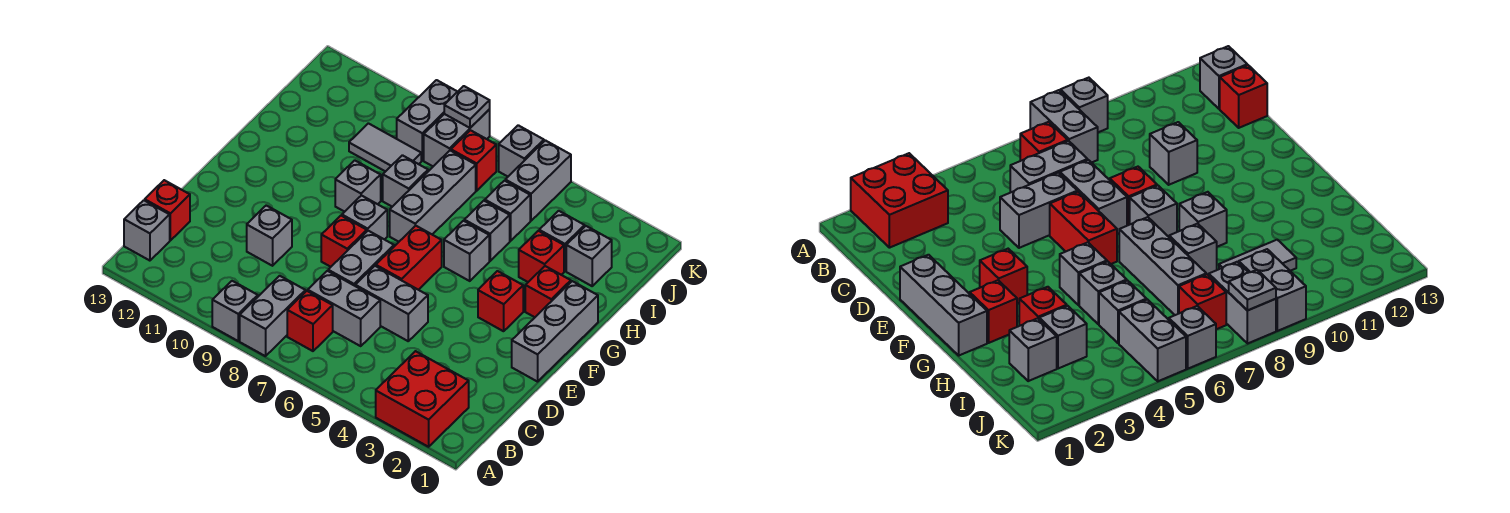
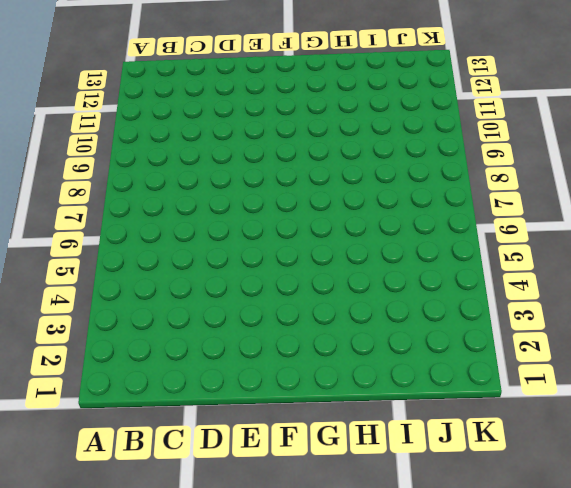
none -> red brick A2:B3 level 1
none -> grey brick A8:B8 level 1
none -> grey brick A9 level 1
none -> red brick B7 level 1

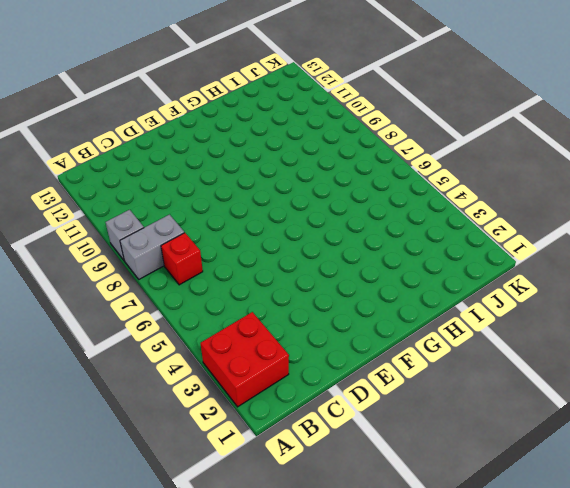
none -> grey brick B13 level 1
none -> grey brick C6:C7 level 1
none -> red brick C13 level 1
none -> grey brick D5:D6 level 1

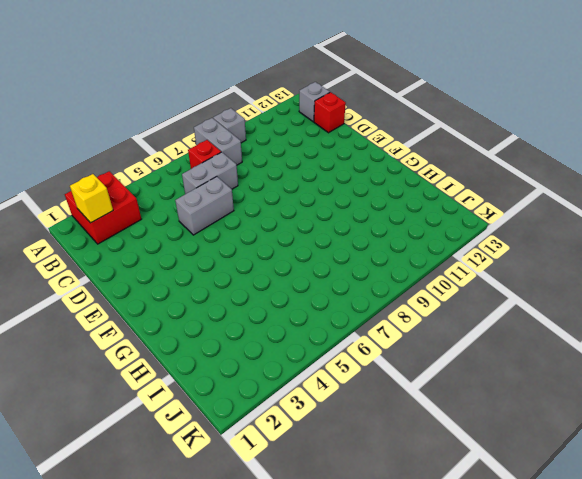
yellow brick B2 level 2 -> none
none -> grey brick D7:E7 level 1
none -> grey brick D10 level 1
none -> grey brick E1:G1 level 1
none -> red brick E6:F6 level 1

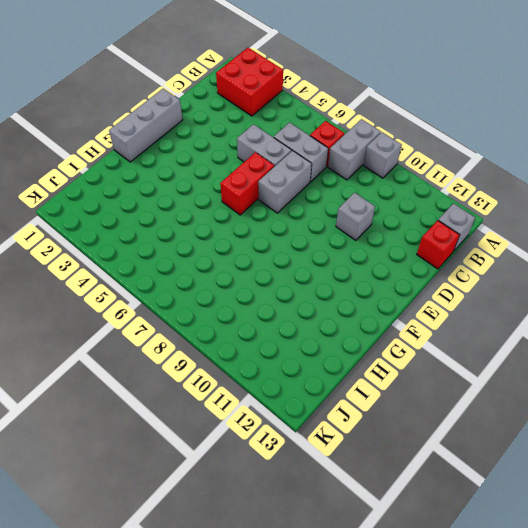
none -> red brick E8 level 1
none -> red brick F3 level 1
none -> grey brick F8 level 1
none -> red brick G2 level 1

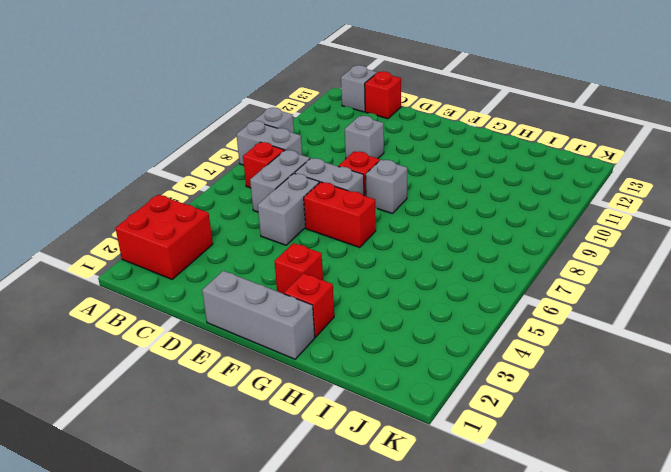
none -> grey brick G5 level 1
none -> grey brick G7:I7 level 1
none -> grey brick G9 level 1
none -> red brick H3 level 1

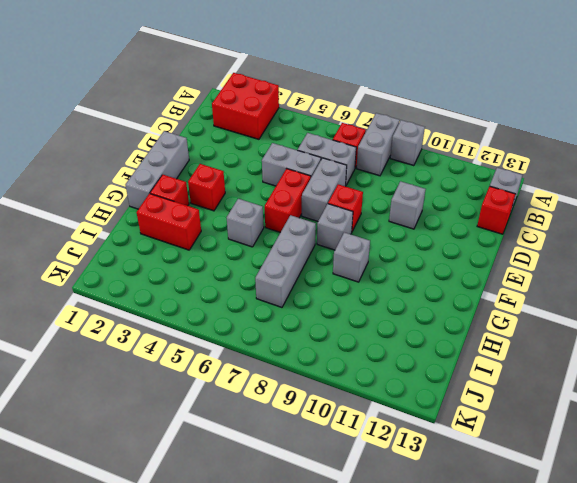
red brick H2:H3 level 1 -> red brick H3 level 1
none -> grey brick H5 level 1
none -> grey brick H8 level 1
none -> grey brick I2 level 1
none -> grey brick I3 level 1

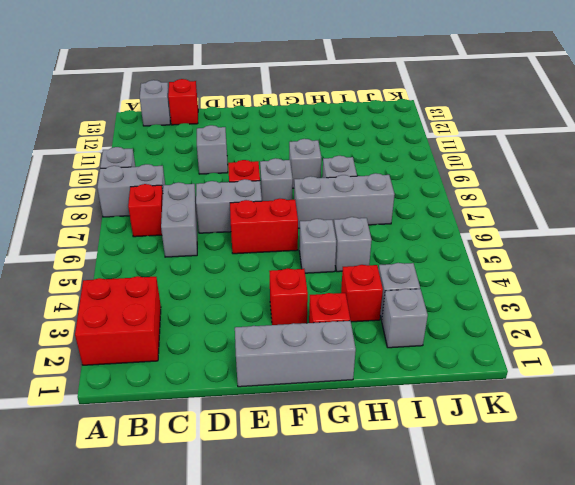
none -> grey brick D5:D6 level 1
none -> grey brick I5 level 1
none -> grey tile I9:I10 level 1
none -> grey brick J5:K5 level 1

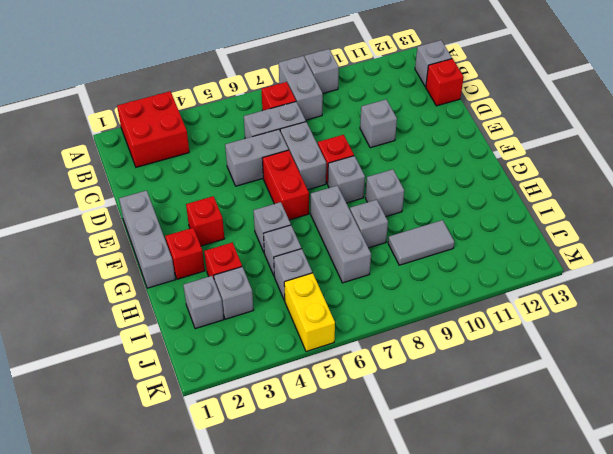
yellow brick J5:K5 level 1 -> grey brick J5:K5 level 1
none -> red brick J7 level 1
none -> grey brick J8:K8 level 1
none -> grey brick J9:K9 level 1
none -> grey brick K6 level 1

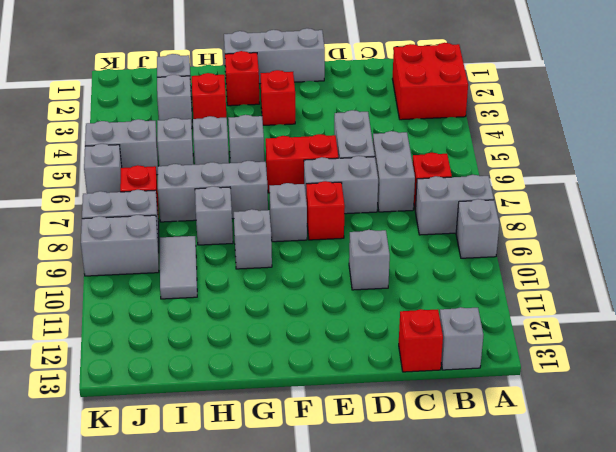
none -> grey plate K8 level 2

